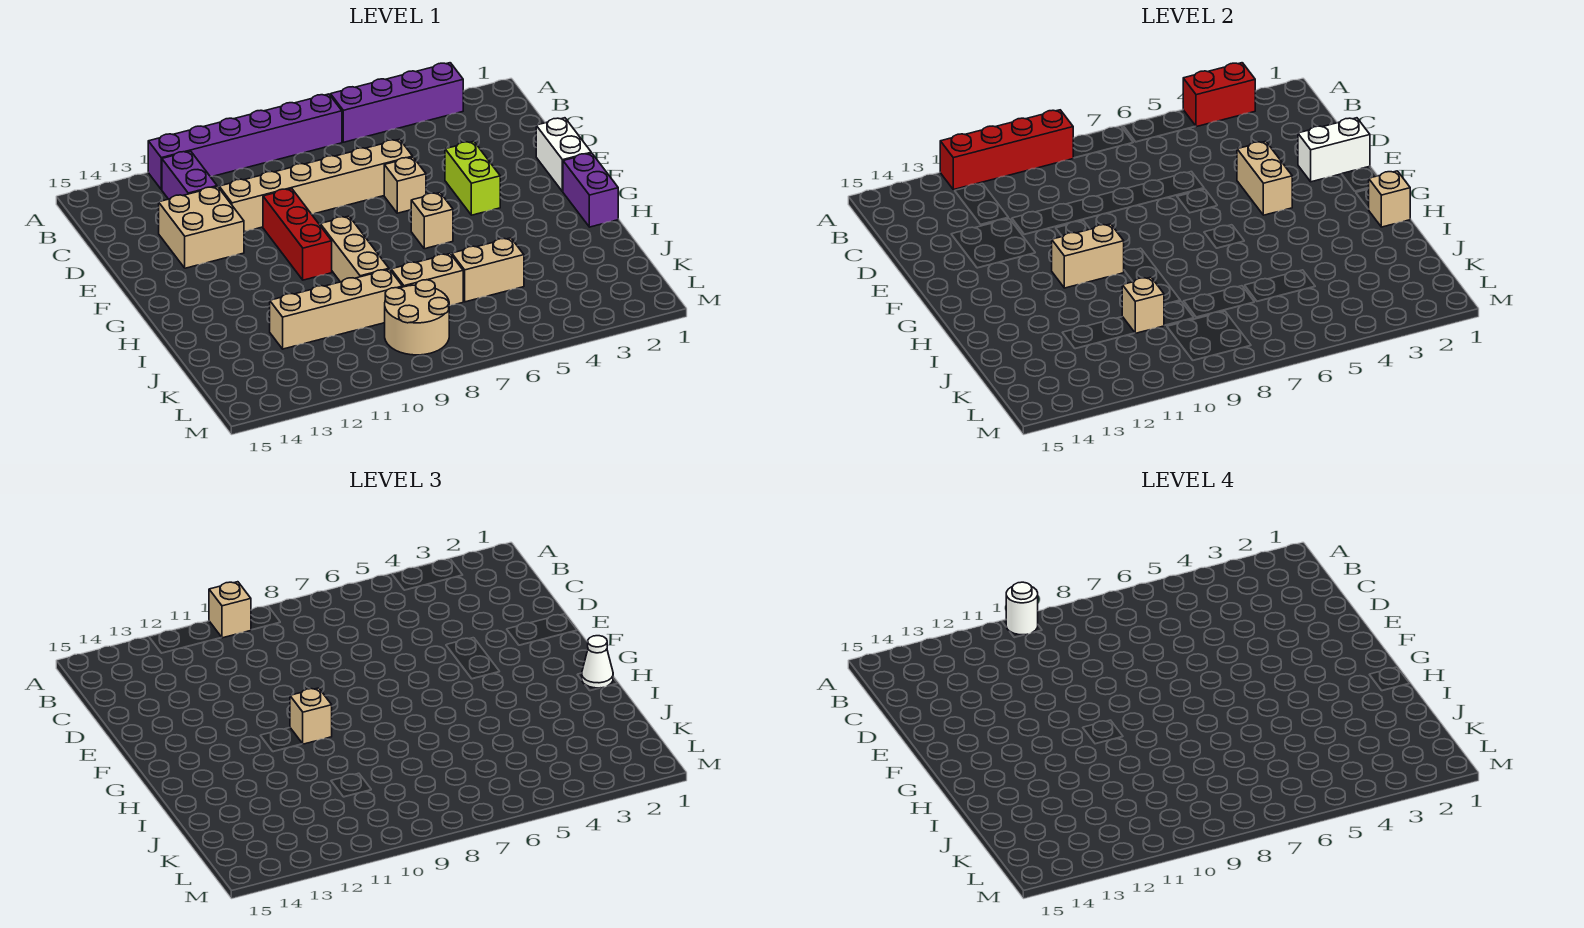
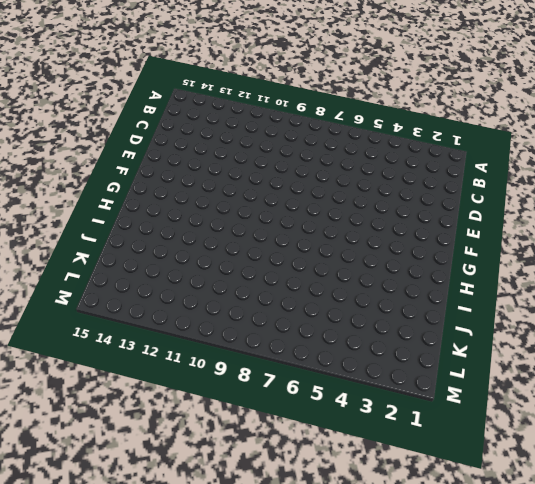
none -> purple brick A3:A6 level 1
none -> purple brick A7:A12 level 1
none -> purple brick B12:C12 level 1

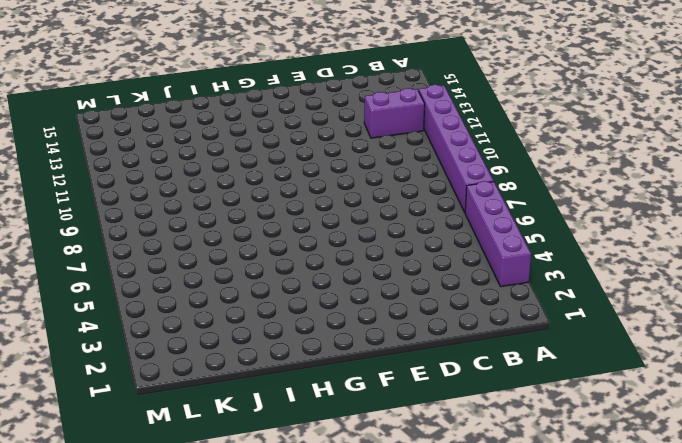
none -> tan brick D6:D11 level 1
none -> tan brick D12:E13 level 1
none -> white brick E1:F1 level 1

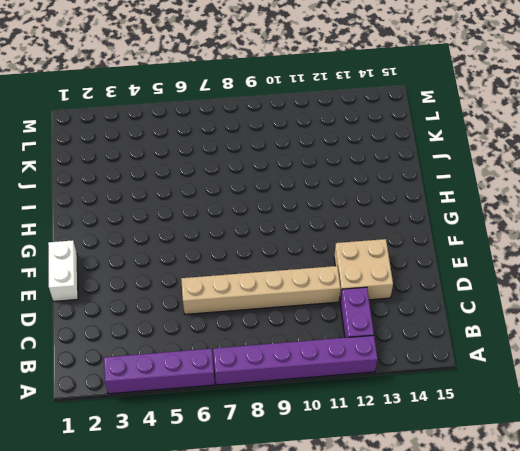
none -> lime brick E4:F4 level 1
none -> tan brick E6 level 1
none -> red brick E10:G10 level 1

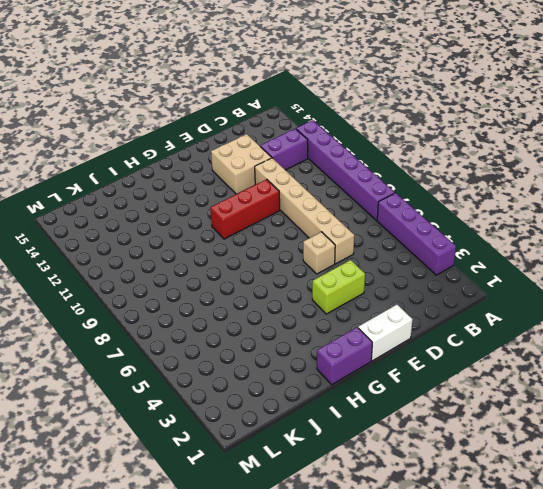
none -> tan brick G6 level 1
none -> tan brick G9:I9 level 1
none -> tan brick J5:J6 level 1

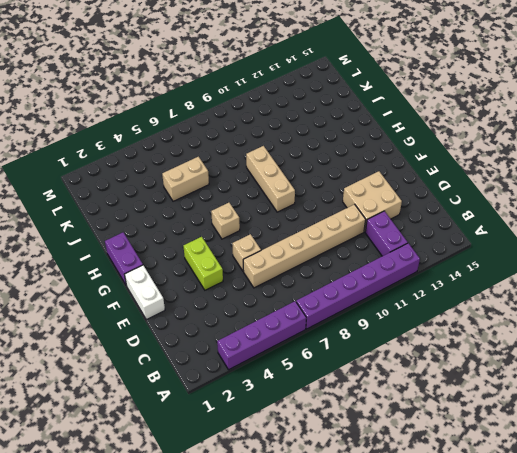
none -> red brick E10:G10 level 1
none -> tan brick J7:J8 level 1
none -> tan brick J9:J12 level 1

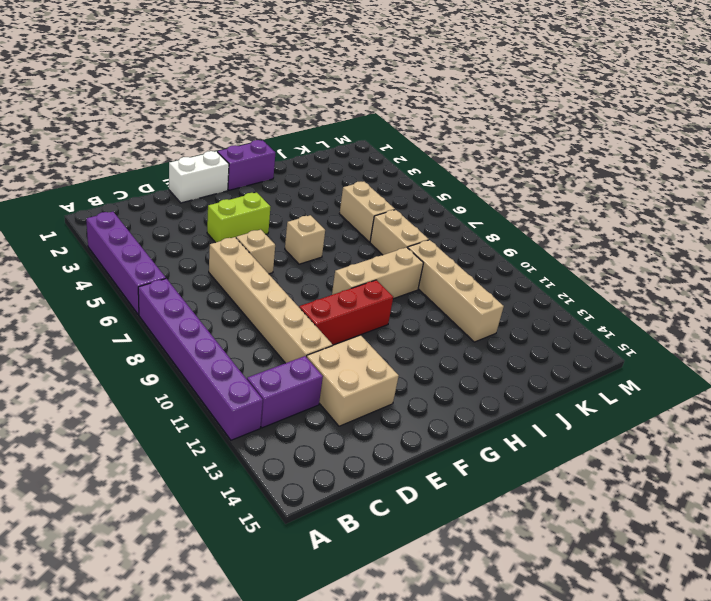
none -> tan round brick K8:L9 level 1
none -> red brick A3:A4 level 2
none -> red brick A9:A12 level 2

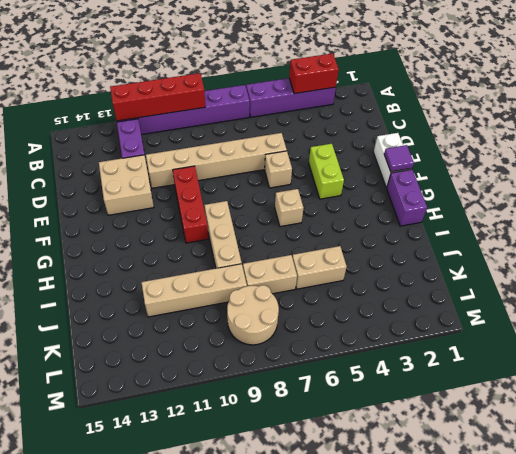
purple tile F1 level 2 -> none
none -> white brick E1:E2 level 2
none -> tan brick E4:F4 level 2
none -> tan brick G10:G11 level 2

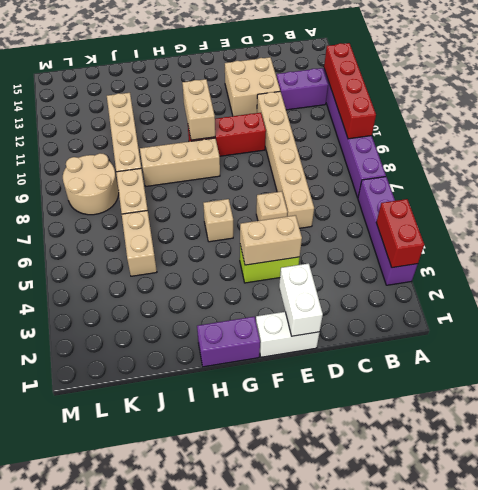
none -> tan brick H1 level 2
none -> tan brick J10 level 2
none -> tan brick A10 level 3

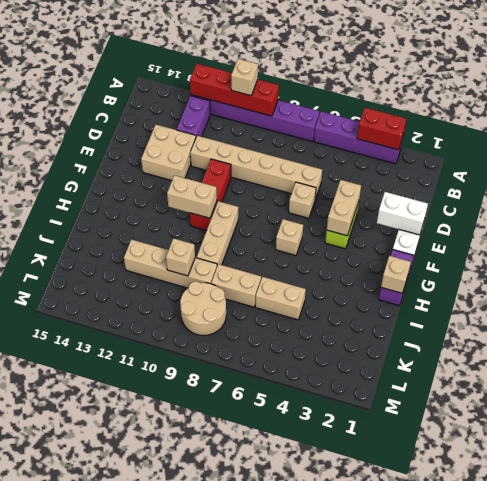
none -> tan brick G10 level 3
none -> white cone H1 level 3
none -> white round brick A10 level 4

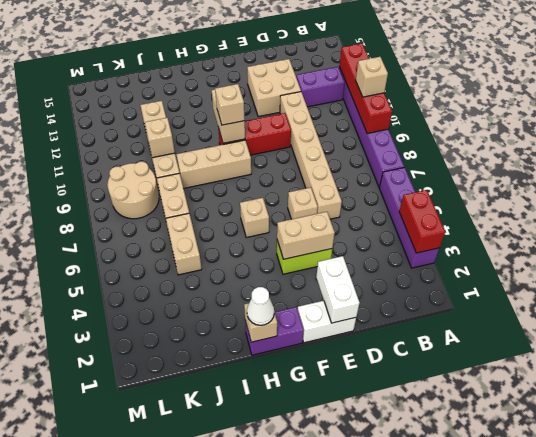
none -> white round brick A10 level 4

